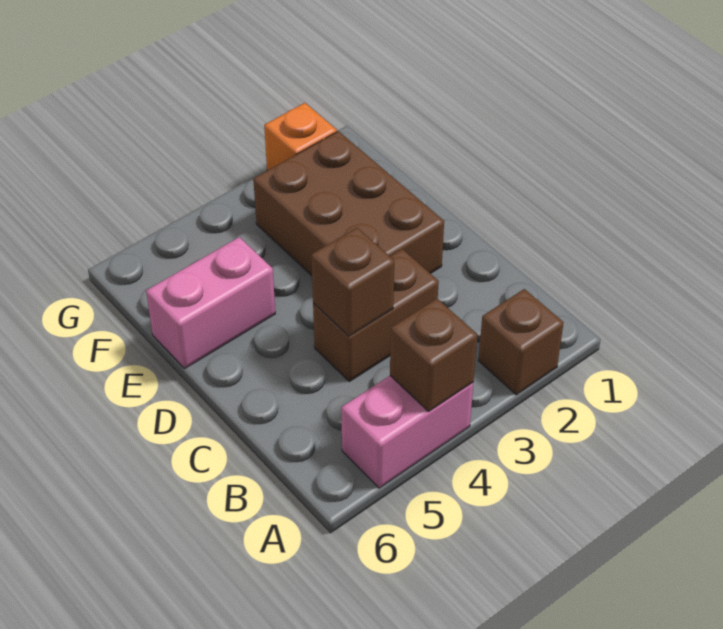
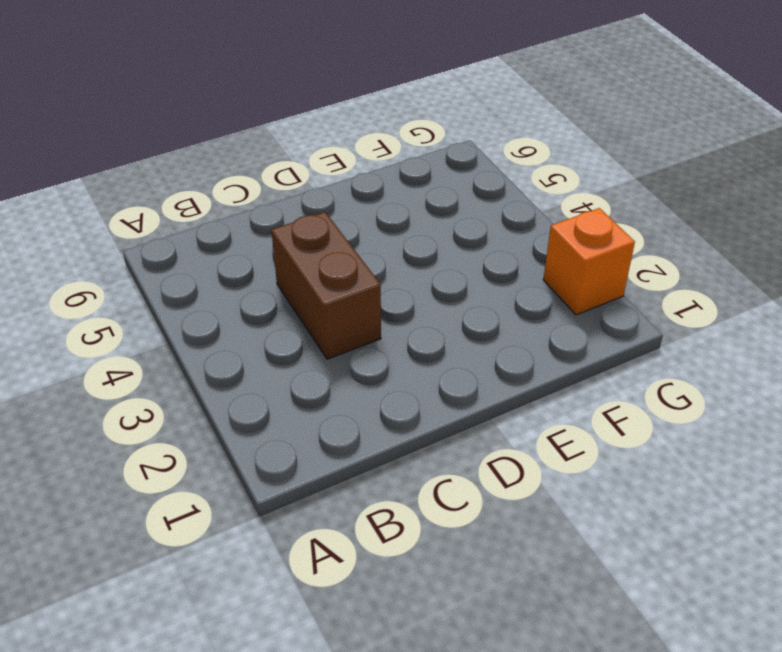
none -> brown brick A2 level 1
none -> pink brick A4:A5 level 1

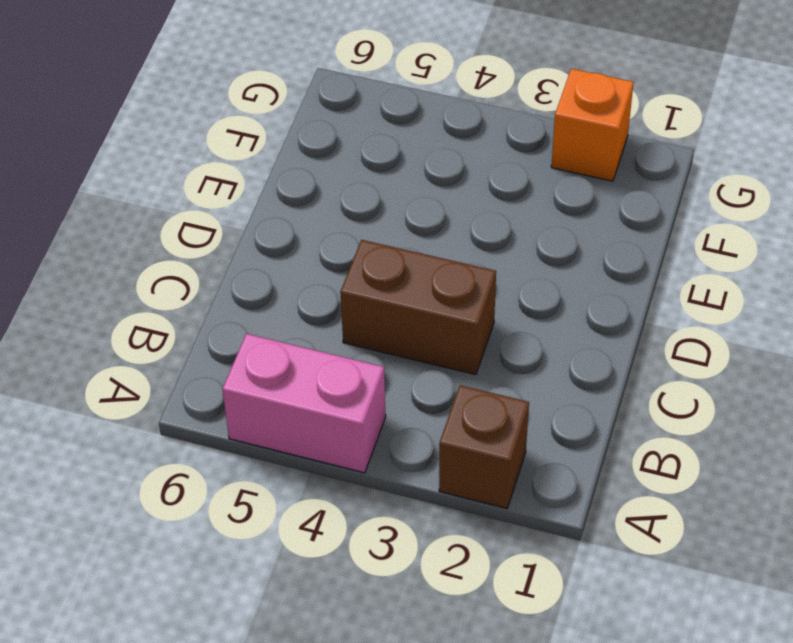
none -> brown brick D2:F3 level 1
none -> pink brick E5:E6 level 1

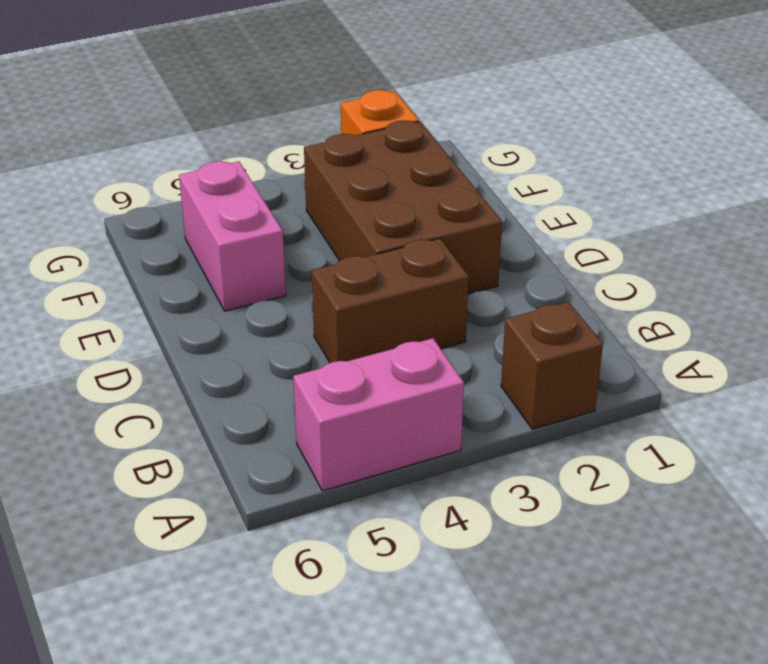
pink brick E5:F5 level 1 -> pink brick E5:E6 level 1
none -> brown brick A4 level 2
none -> brown brick C4 level 2

